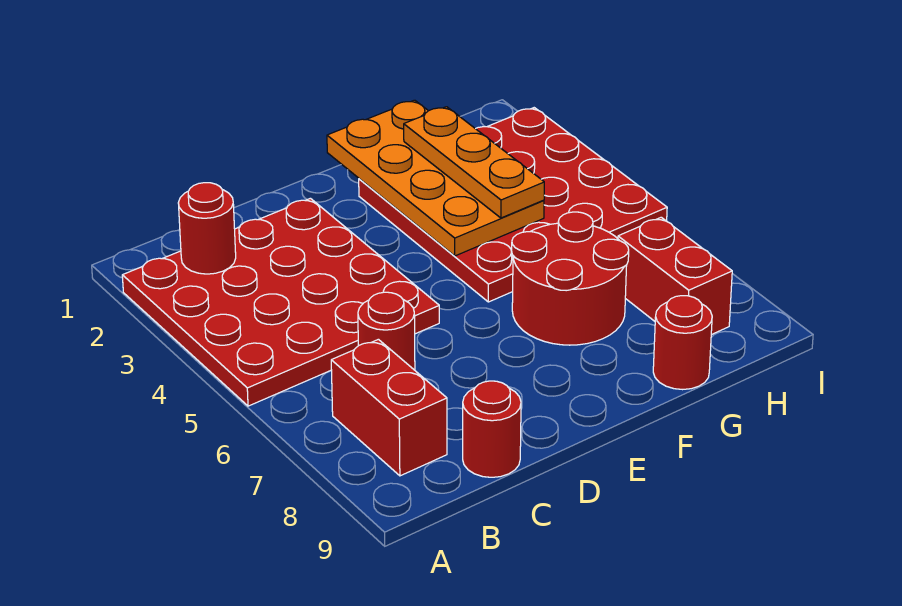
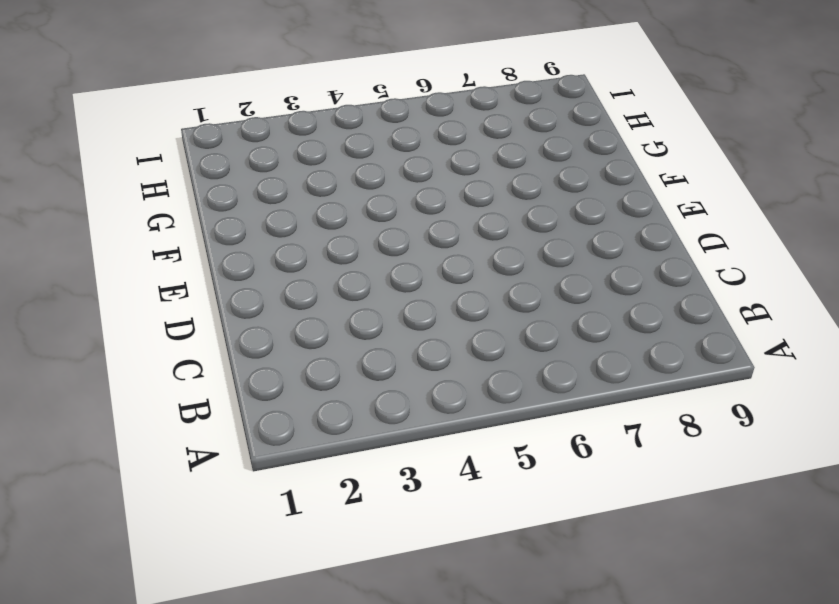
none -> red plate A2:D5 level 1
none -> red brick B7:B8 level 1

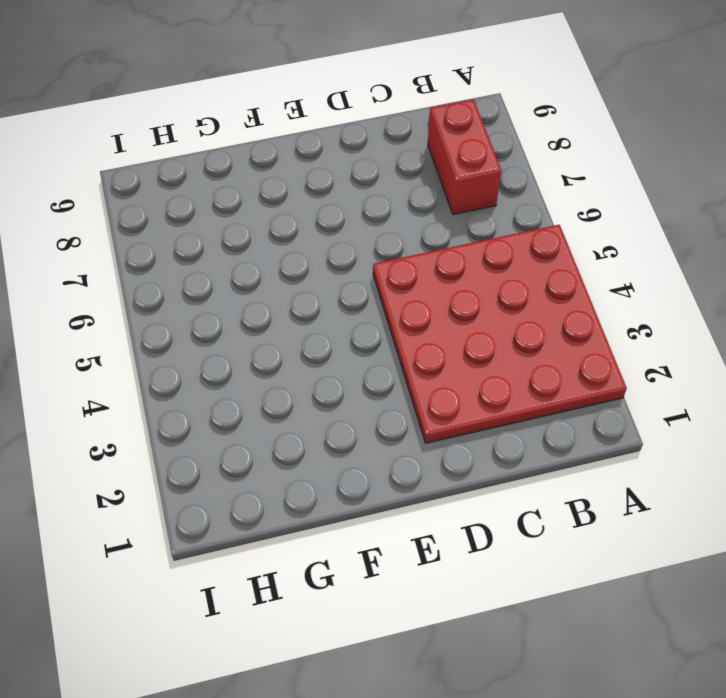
none -> red round brick C6 level 1
none -> red round brick C9 level 1

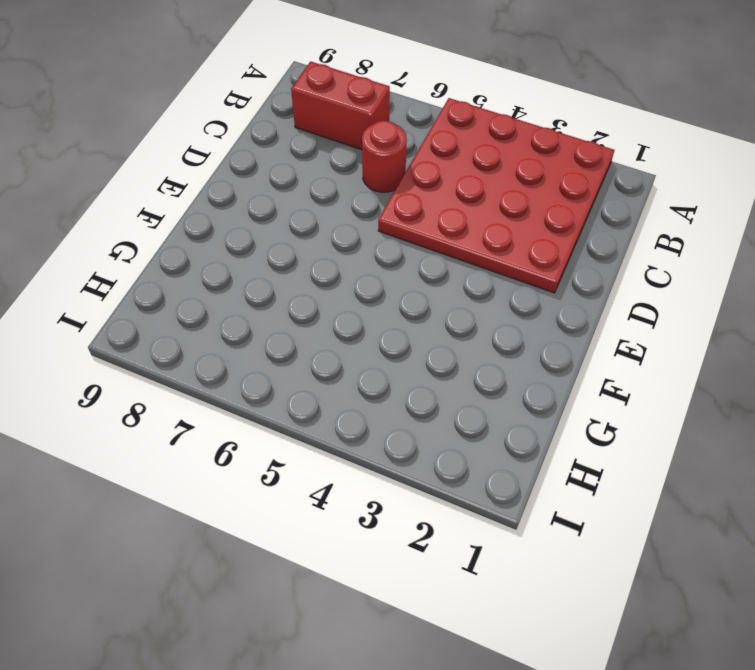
none -> red round brick C9 level 1
none -> red plate F2:I5 level 1

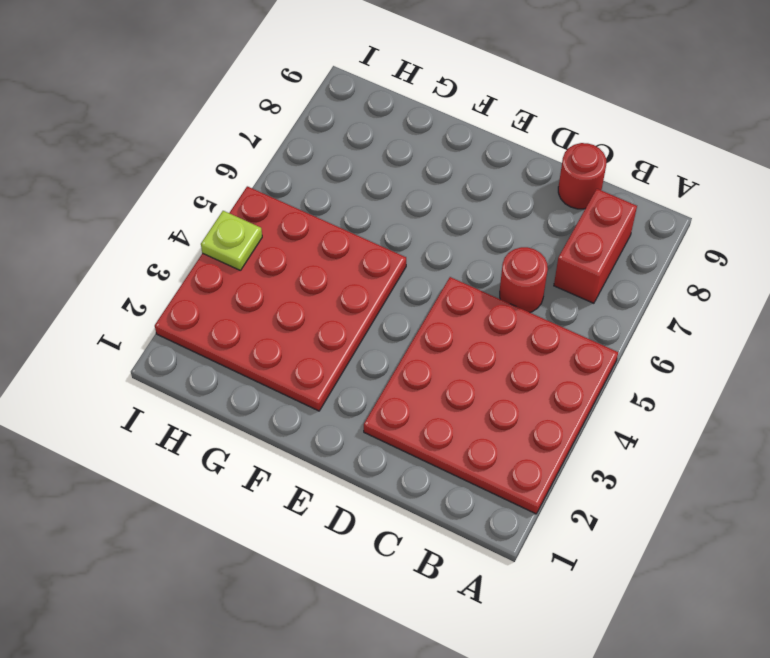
lime plate I4 level 2 -> none
none -> red round brick F6:G7 level 1
none -> red round brick G9 level 1

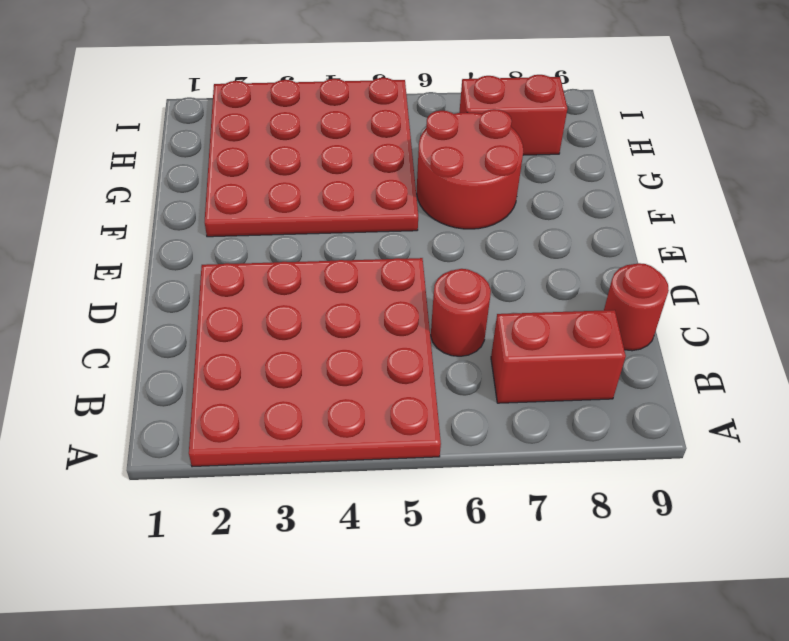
none -> red round brick G9 level 1
none -> red round brick B2 level 2

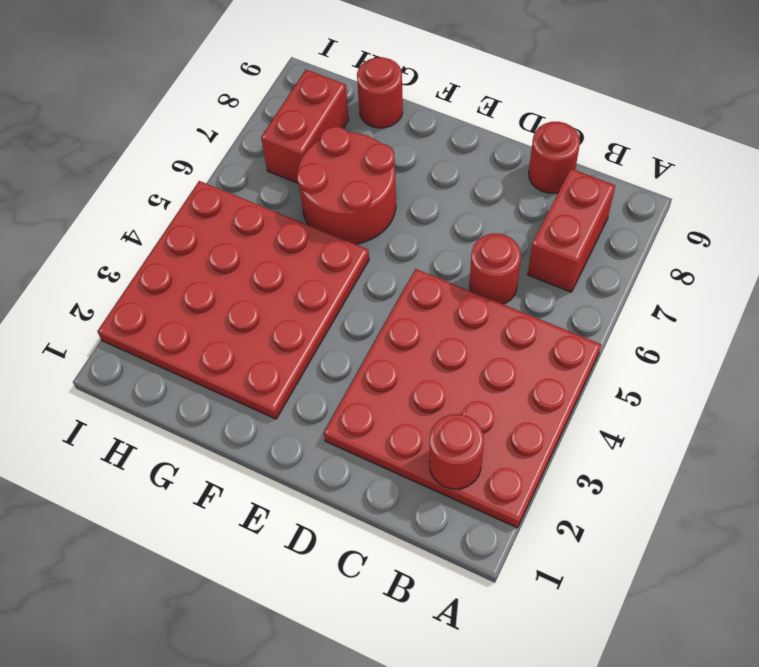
none -> orange plate F1:G4 level 2
none -> orange plate G2:G4 level 3

